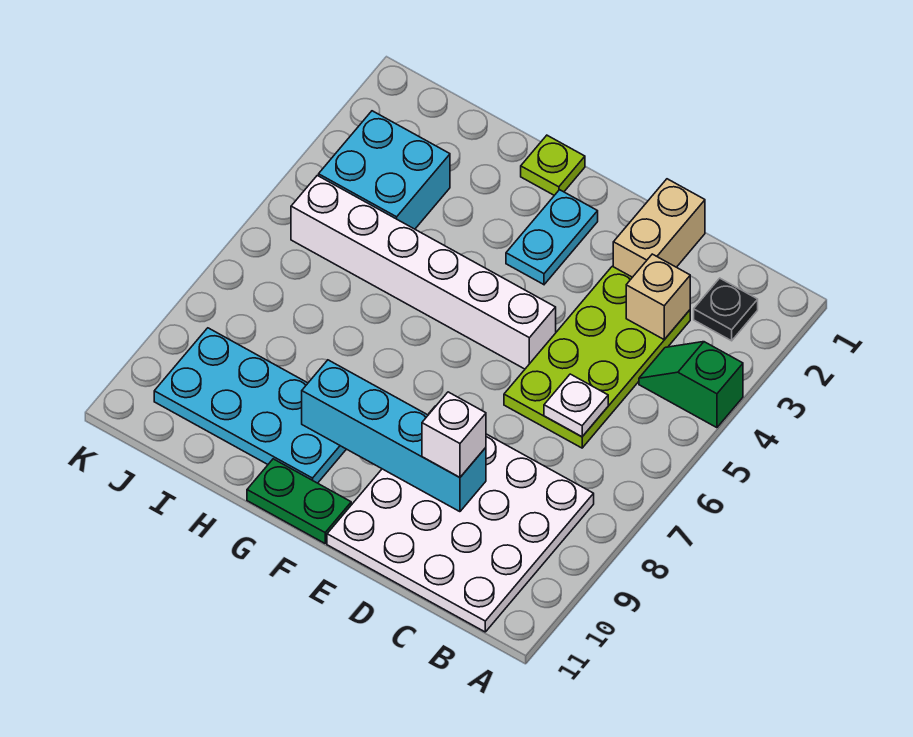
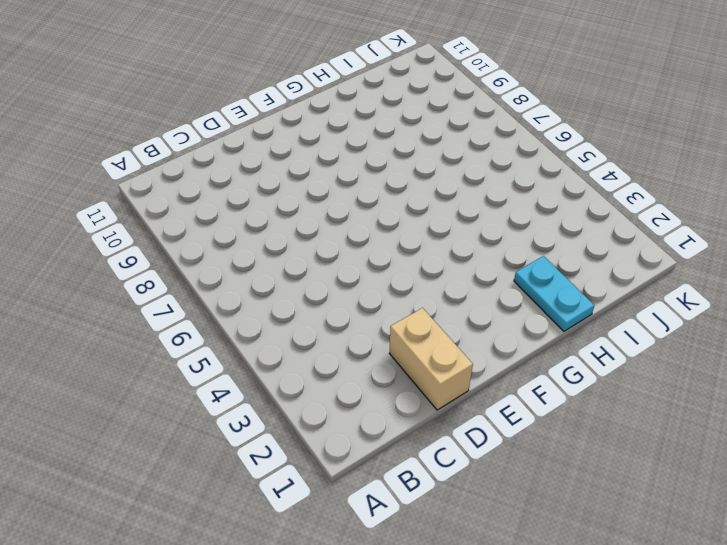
cyan plate H1:H2 level 1 -> cyan plate F2:F3 level 1
none -> green slope A4:B4 level 1 top A
none -> black plate B2 level 1
none -> white plate B8:E11 level 1

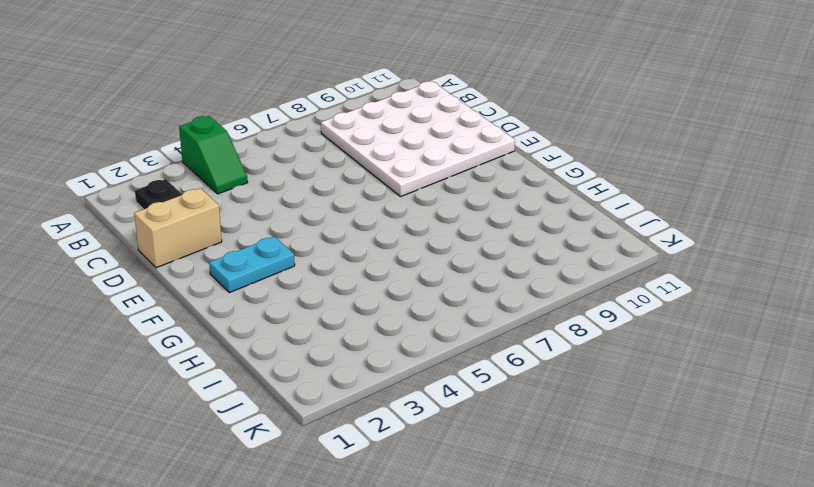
none -> lime plate C3:D6 level 1
none -> white brick E5:J5 level 1
none -> green plate F11:G11 level 1

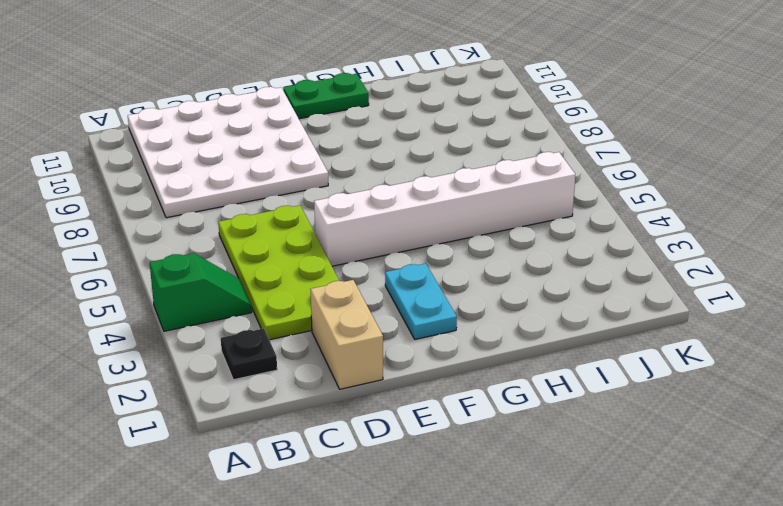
none -> lime plate G1 level 1
none -> cyan plate G9:J10 level 1
none -> cyan brick I3:J4 level 1

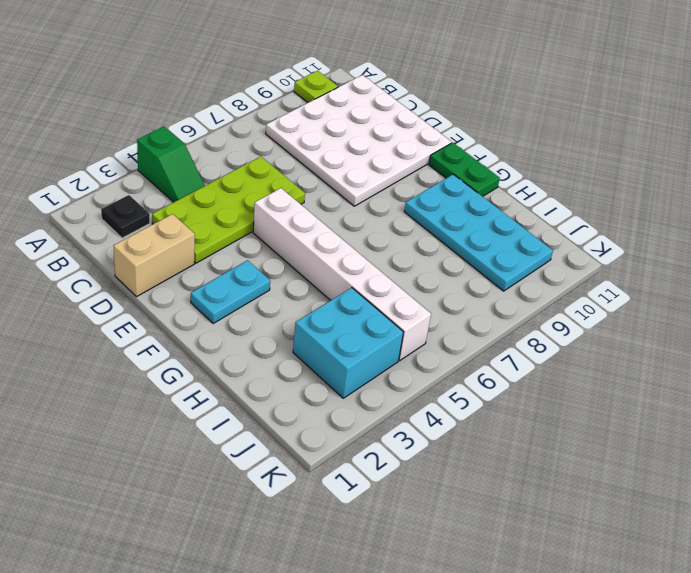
lime plate A10 level 1 -> lime plate G1 level 1
none -> tan brick C3 level 2
none -> white plate C6 level 2
none -> cyan brick D9:G9 level 2

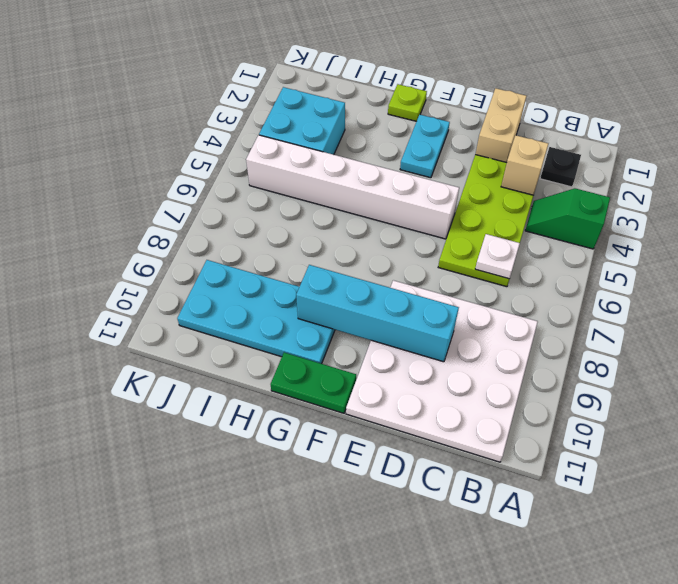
none -> white brick D9 level 3

